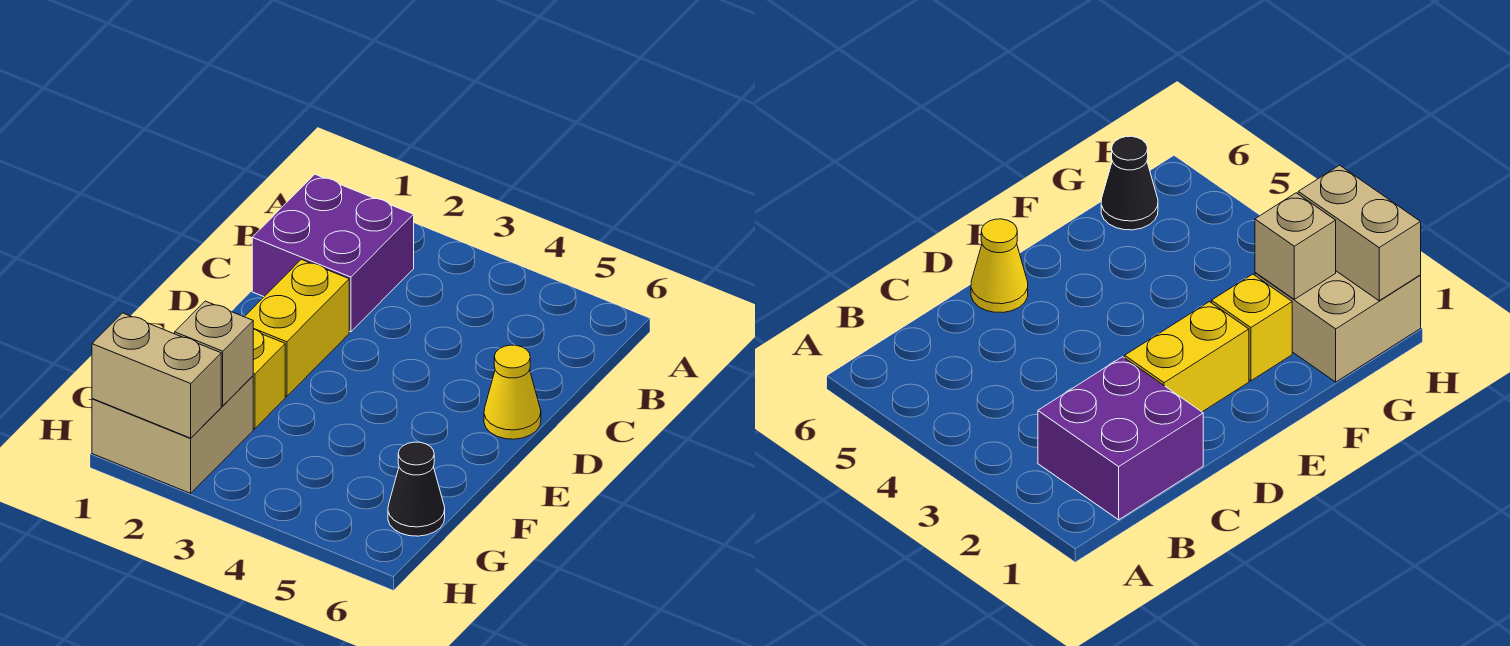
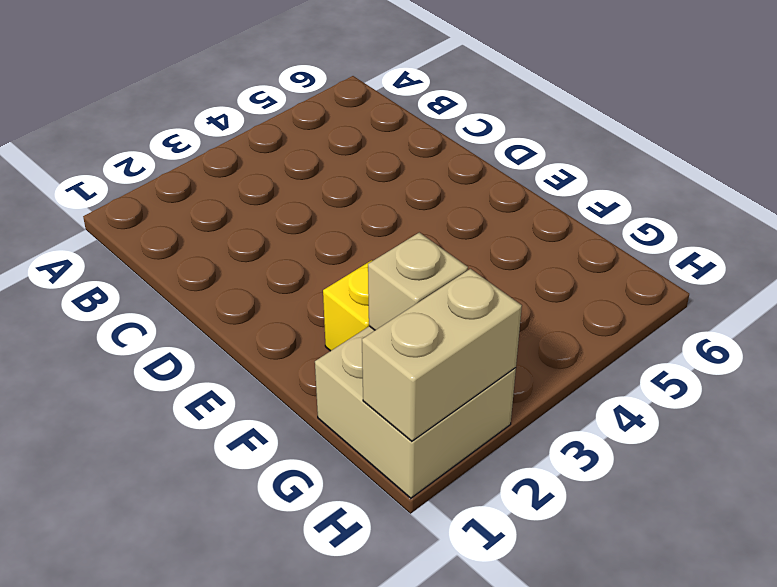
none -> purple brick B1:C2 level 1
none -> yellow brick D2:E2 level 1

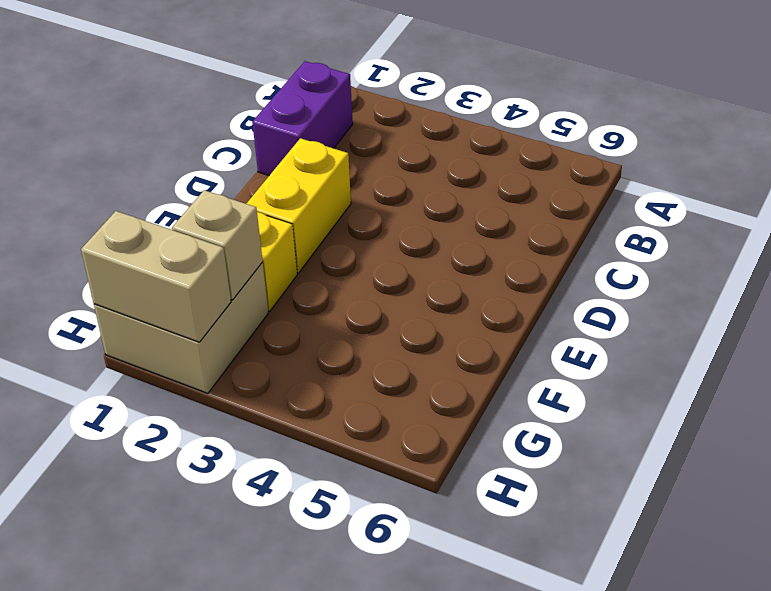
purple brick B1:C1 level 1 -> purple brick B1:C2 level 1
none -> yellow cone D6 level 1
none -> black cone G6 level 1

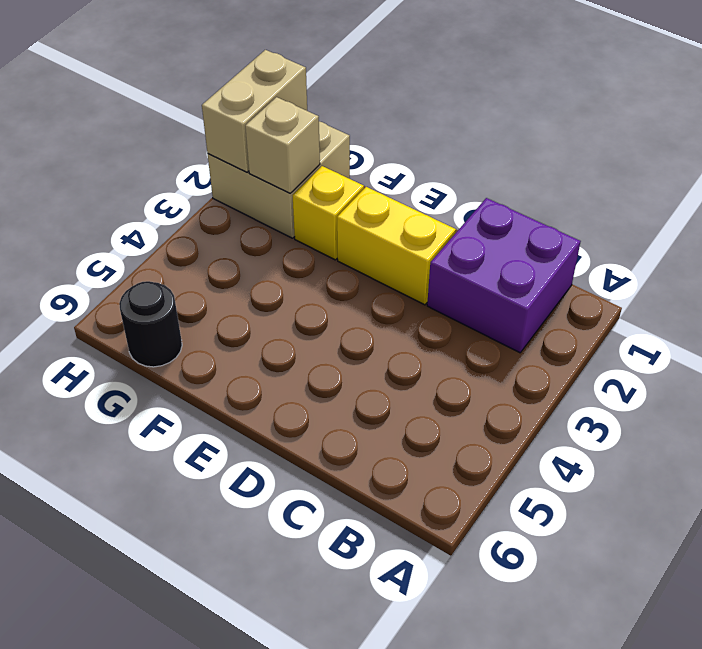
black round brick G6 level 1 -> black cone G6 level 1
none -> yellow cone D6 level 1

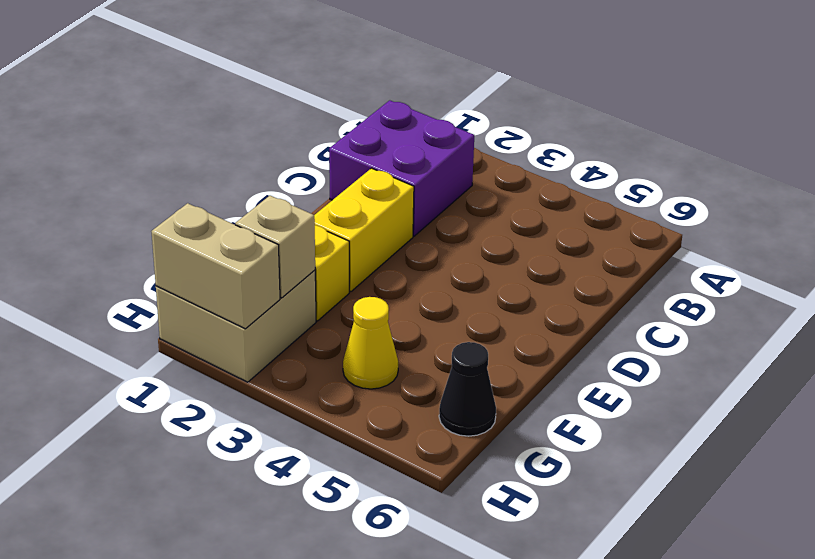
yellow cone G4 level 1 -> yellow cone D6 level 1

